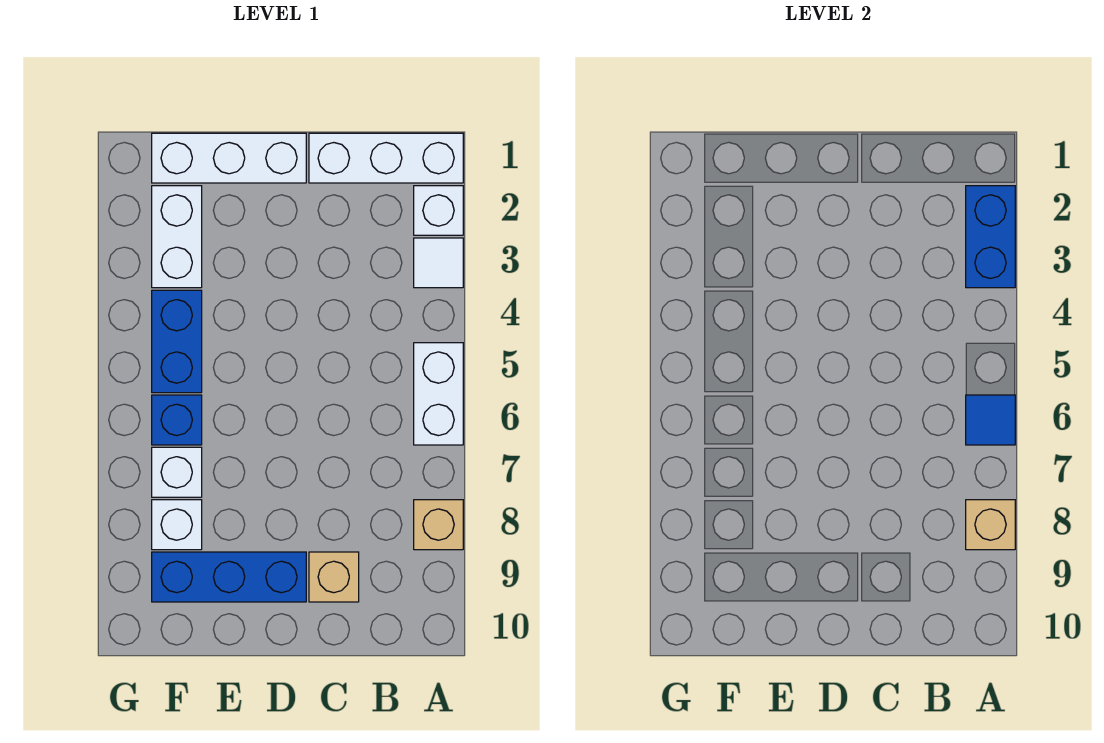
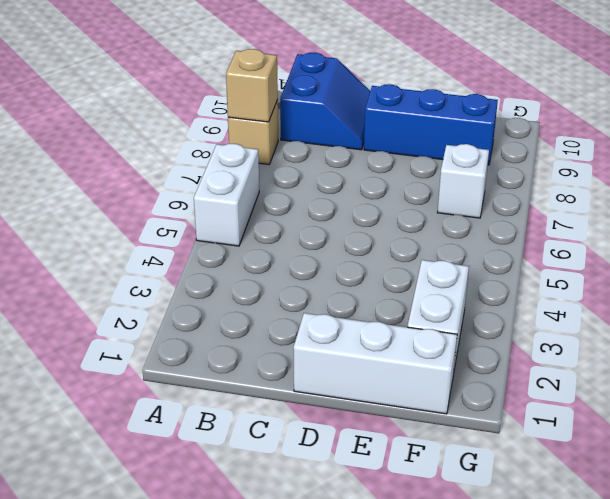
blue slope B9:C10 level 1 top B -> tan brick C9 level 1
none -> white brick A1:C1 level 1
none -> white brick A2 level 1
none -> white tile A3 level 1

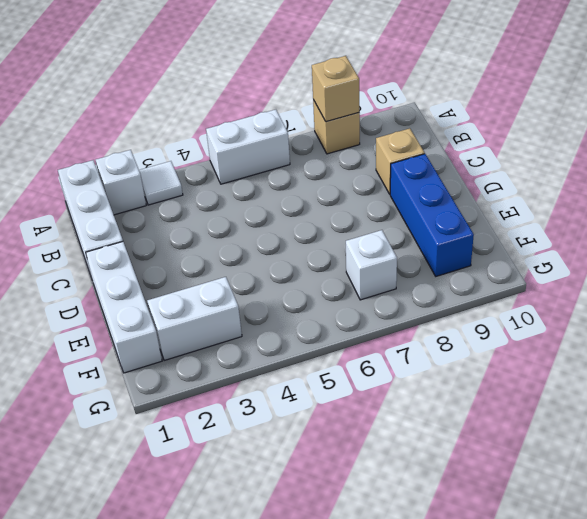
none -> blue brick F4:F5 level 1
none -> blue brick F6 level 1
none -> white brick F8 level 1

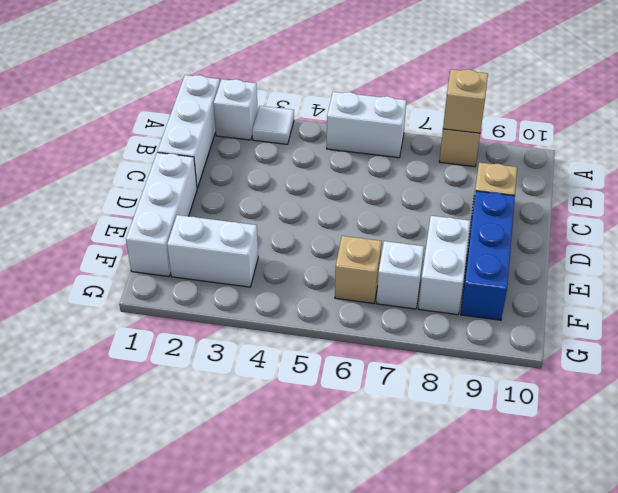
white brick E8:F8 level 1 -> white brick F8 level 1
tan brick F6 level 1 -> blue brick F6 level 1
none -> blue brick F4:F5 level 1
none -> blue brick A2:A3 level 2
none -> blue tile A6 level 2

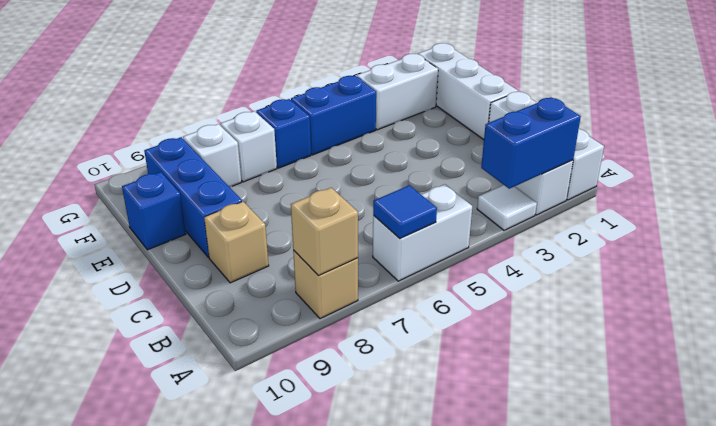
blue brick E10 level 1 -> none

